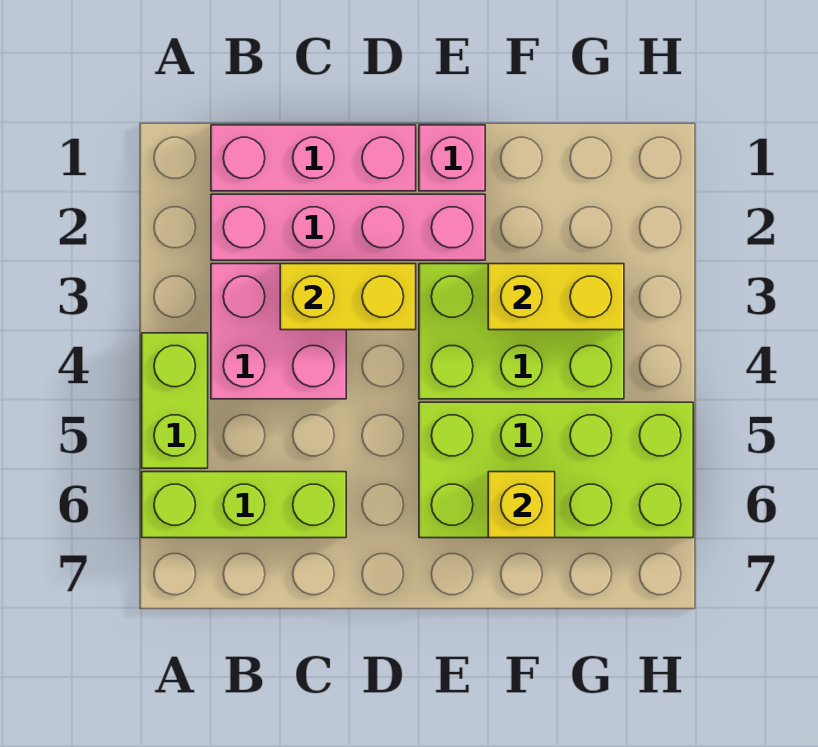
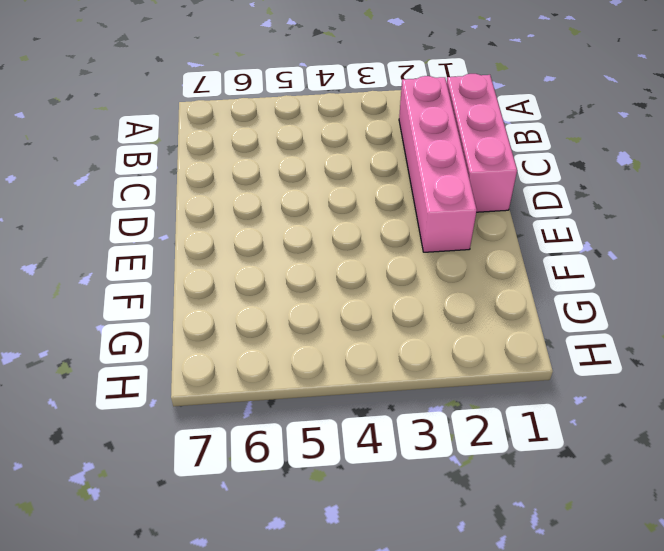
none -> lime brick A4:A5 level 1
none -> lime brick A6:C6 level 1

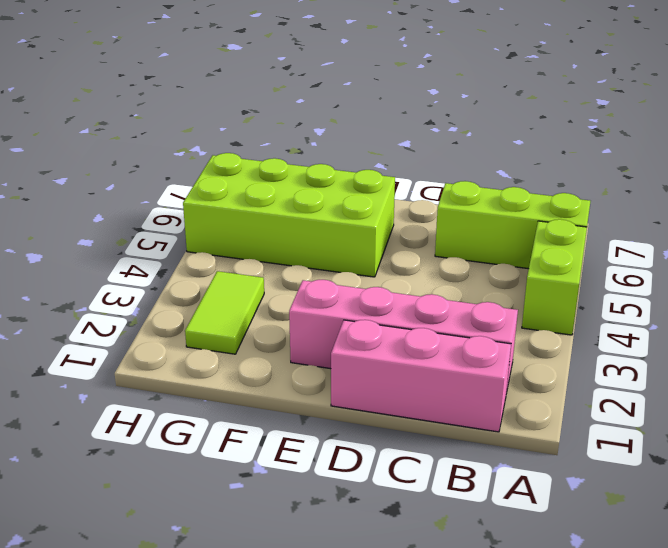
lime tile G2:G3 level 1 -> lime brick E3:G4 level 1
none -> pink brick B3:C4 level 1
none -> pink brick E1 level 1

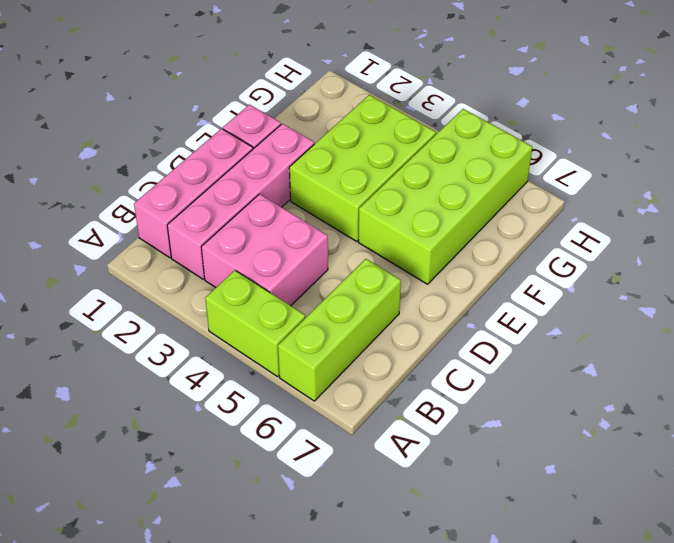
none -> yellow brick C3:D3 level 2
none -> yellow brick F3:G3 level 2

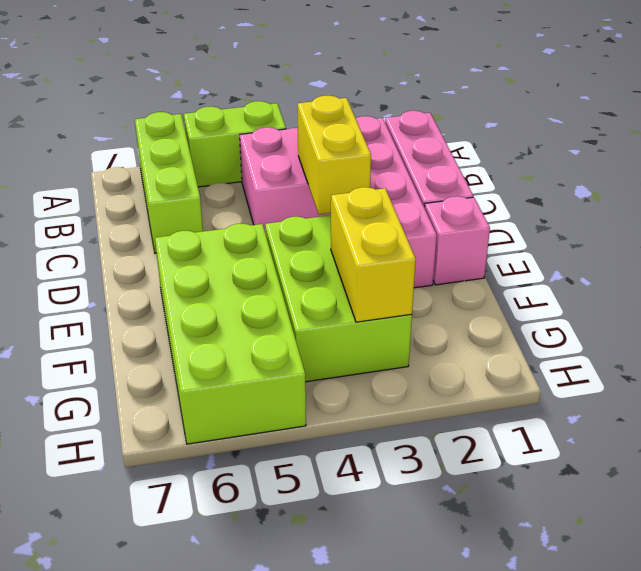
none -> yellow brick F6 level 2

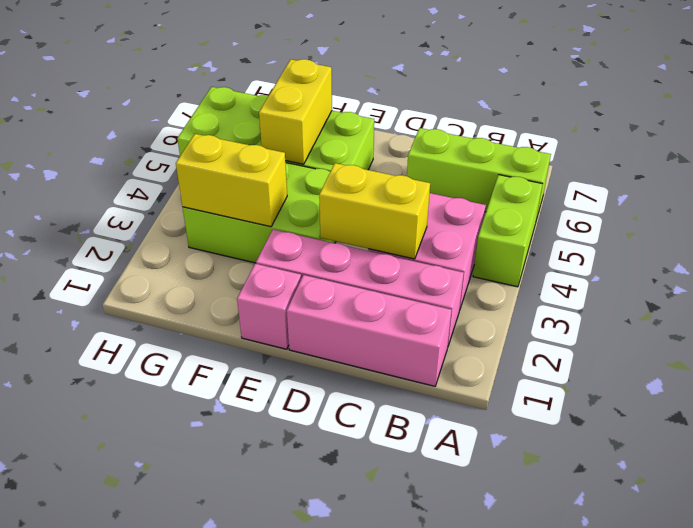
yellow brick F5:F6 level 2 -> yellow brick F6 level 2

